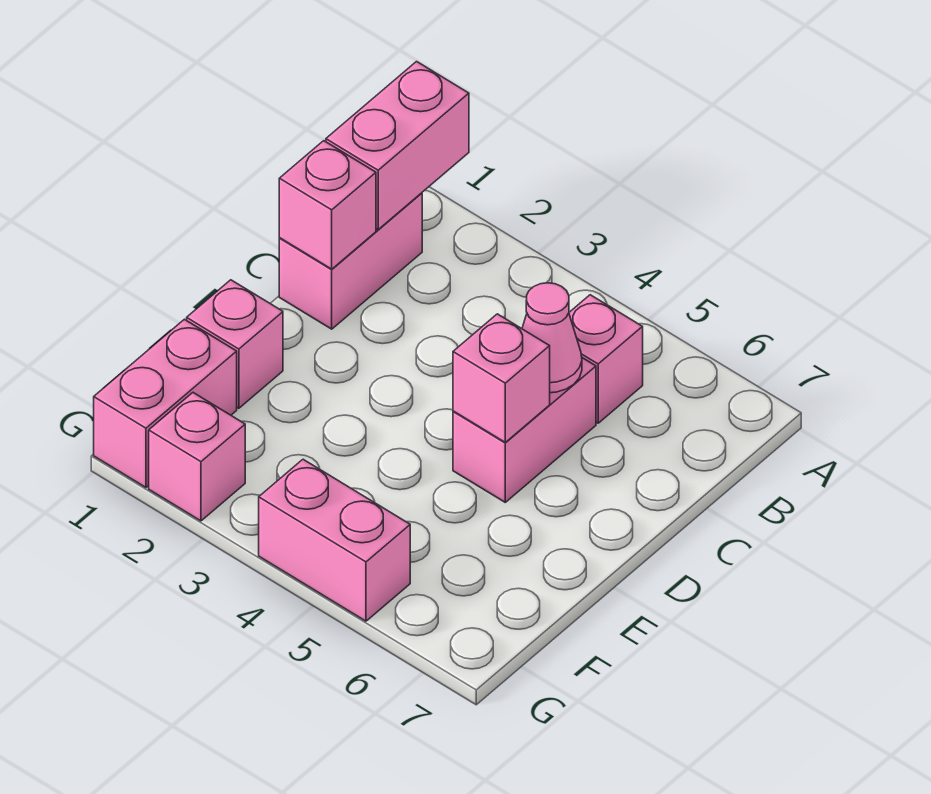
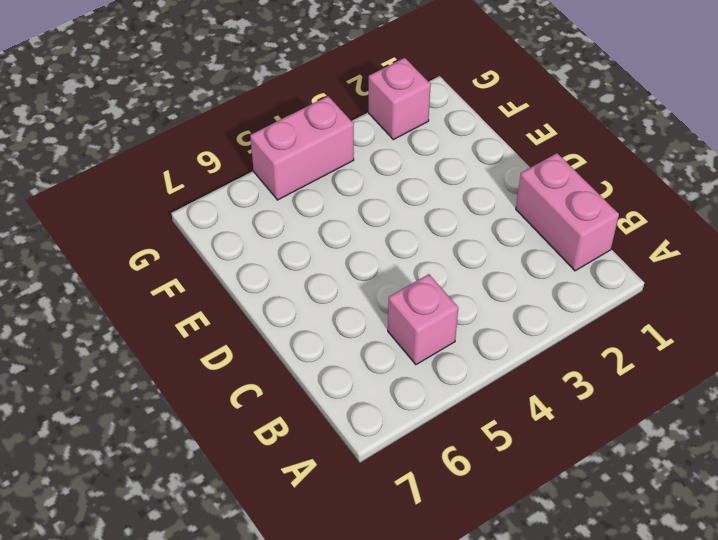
none -> pink brick C5:D5 level 1
none -> pink brick E1 level 1

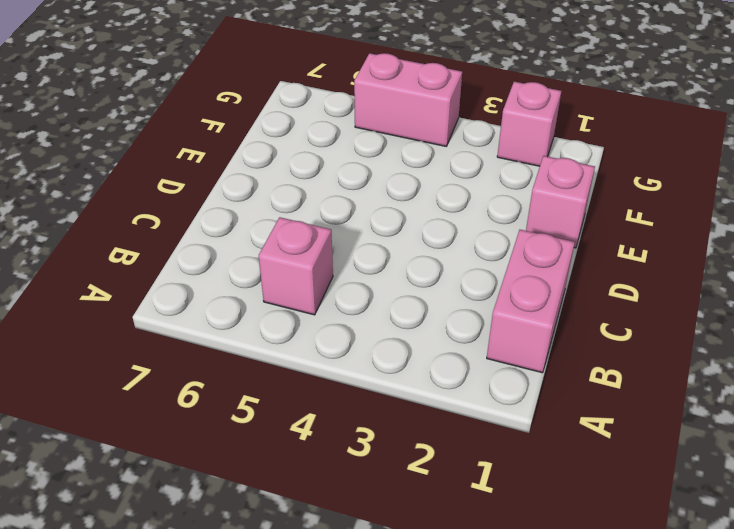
none -> pink brick C5:D5 level 1
none -> pink brick F1:G1 level 1

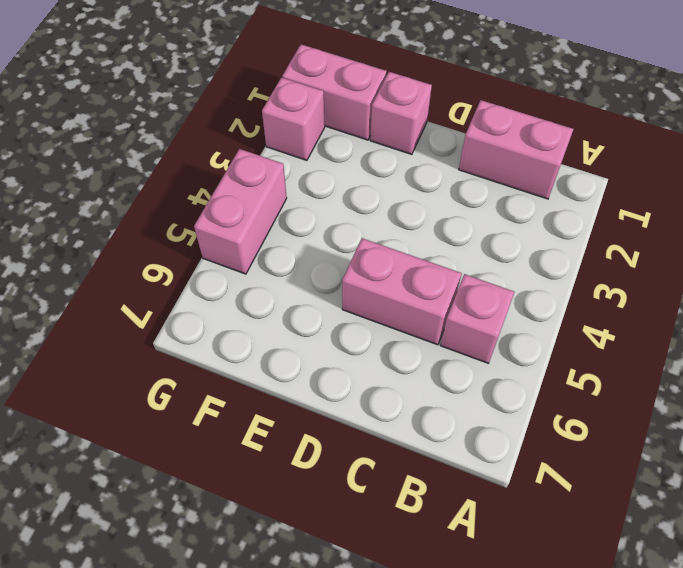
none -> pink brick A1:B1 level 2
none -> pink brick C1 level 2

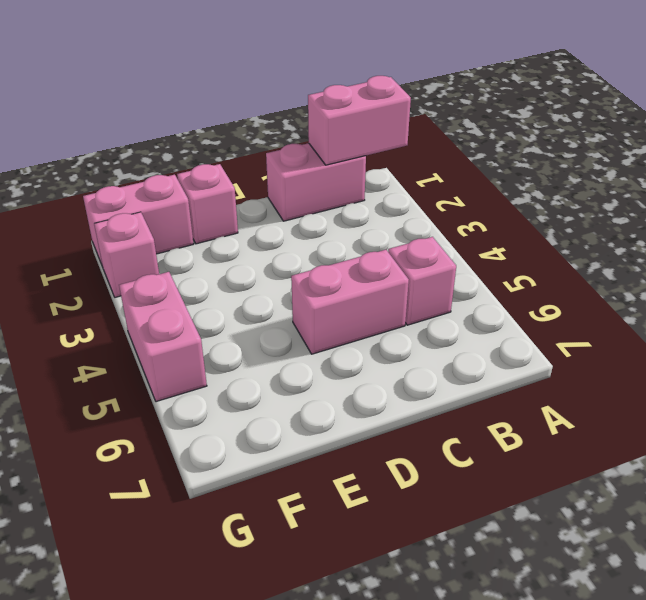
none -> pink brick C1 level 2
none -> pink cone C5 level 2

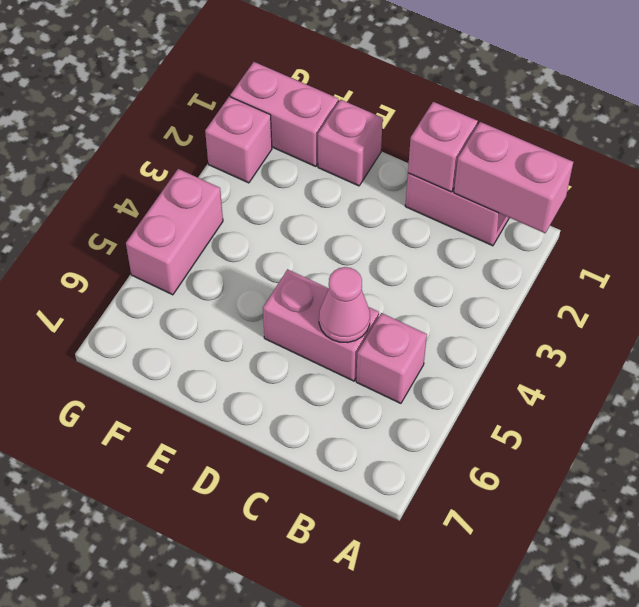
none -> pink brick D5 level 2

